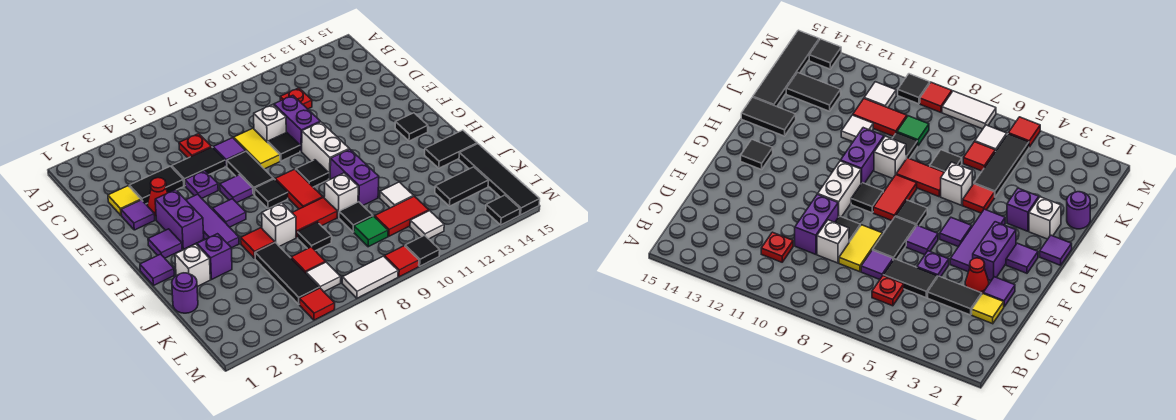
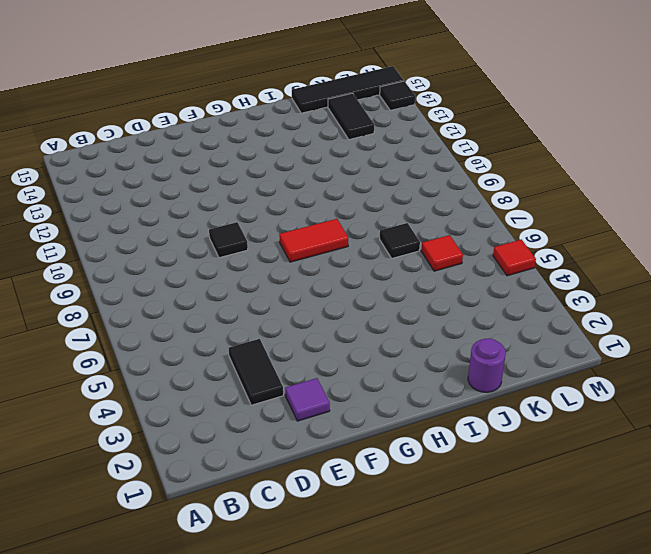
none -> red plate C6 level 1
none -> red plate C11 level 1
none -> yellow tile D2 level 1
none -> black tile D5:D6 level 1

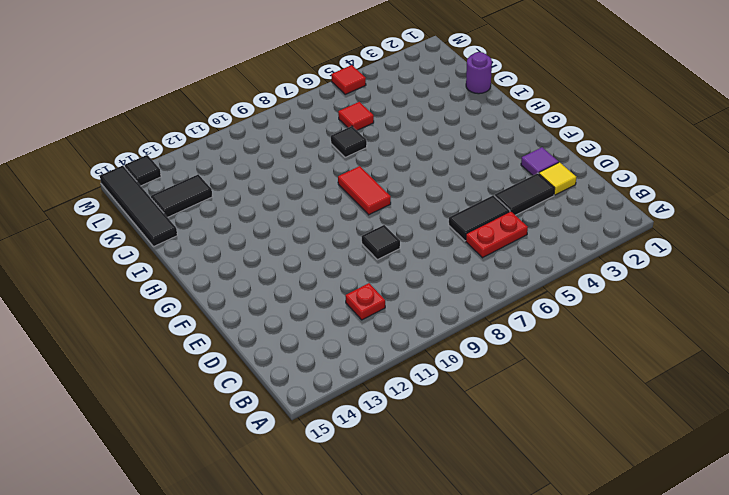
red plate C5:C6 level 1 -> red plate C6 level 1
none -> purple tile D7 level 1
none -> yellow tile D8:E8 level 1
none -> white brick D9 level 1
none -> purple brick D10:E10 level 1

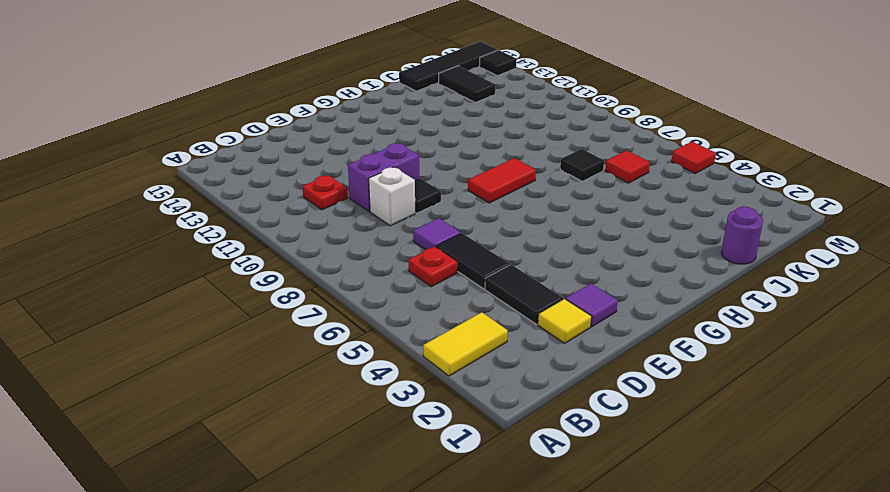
yellow tile A3:B3 level 1 -> yellow tile D8:E8 level 1
none -> red cone E3 level 1
none -> purple plate E5 level 1
none -> black tile E7:F7 level 1
none -> purple brick F3:G3 level 1

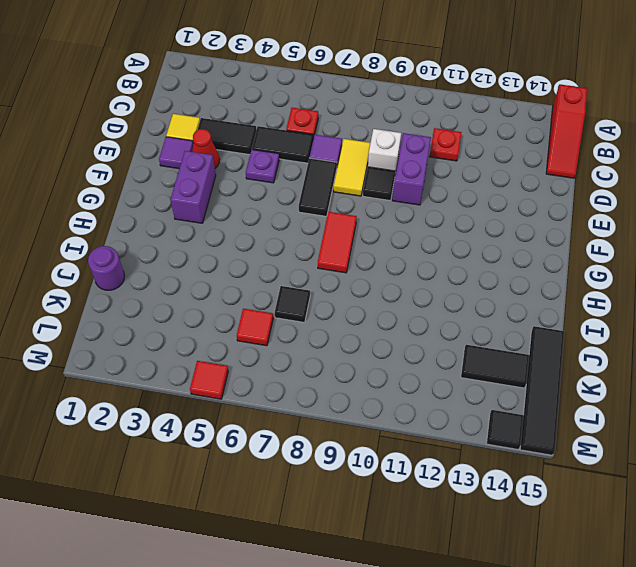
red slope A15:C15 level 1 top A -> none
none -> purple tile F4:H4 level 1
none -> purple tile F6 level 1
none -> white brick F10:G10 level 1
none -> purple tile G2 level 1

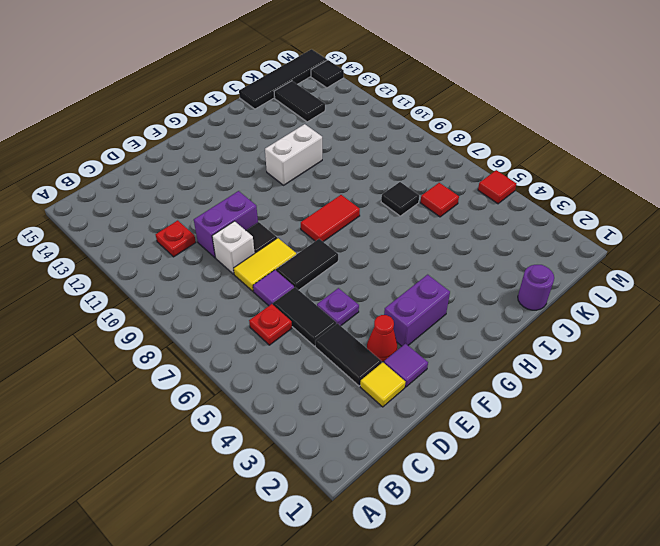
white brick H11:I11 level 1 -> white brick F10:G10 level 1
none -> purple tile F4:H4 level 1
none -> purple tile F6 level 1
none -> purple tile G2 level 1
none -> purple tile G5 level 1

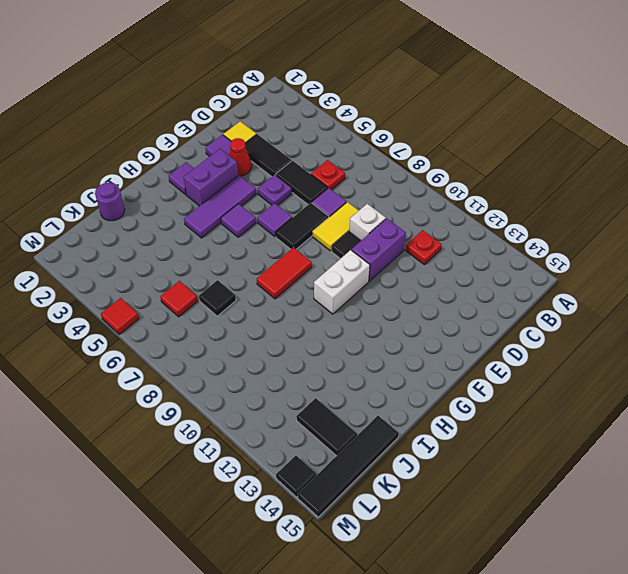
none -> black tile G7 level 1
none -> black tile G9 level 1
none -> black tile G14 level 1
none -> purple tile H1 level 1

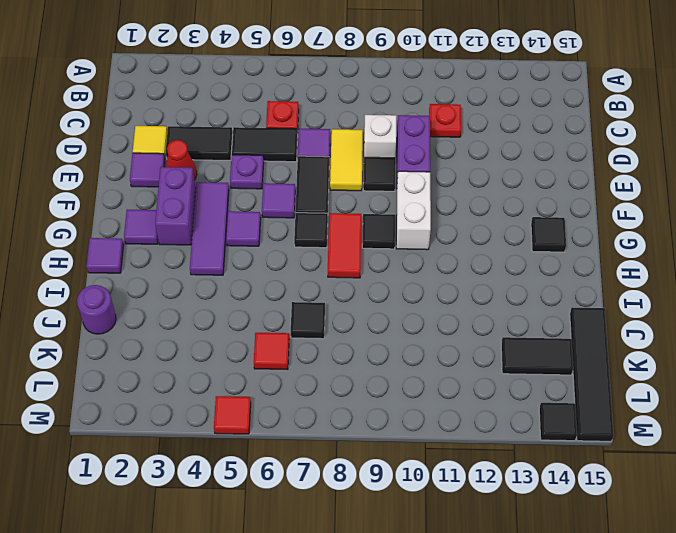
none -> purple brick H10:I10 level 1
none -> white brick I2 level 1
none -> purple brick I3 level 1
none -> red tile I5 level 1

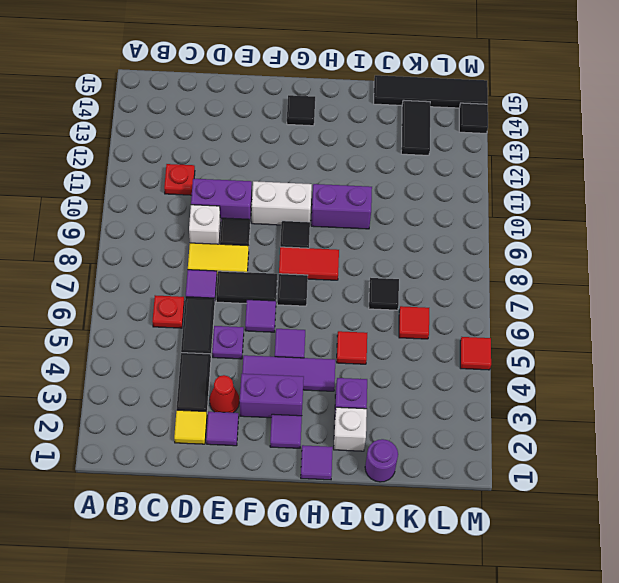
none -> white brick I6 level 1
none -> red tile I7:I8 level 1
none -> white brick I9 level 1
none -> black tile I14:I15 level 1

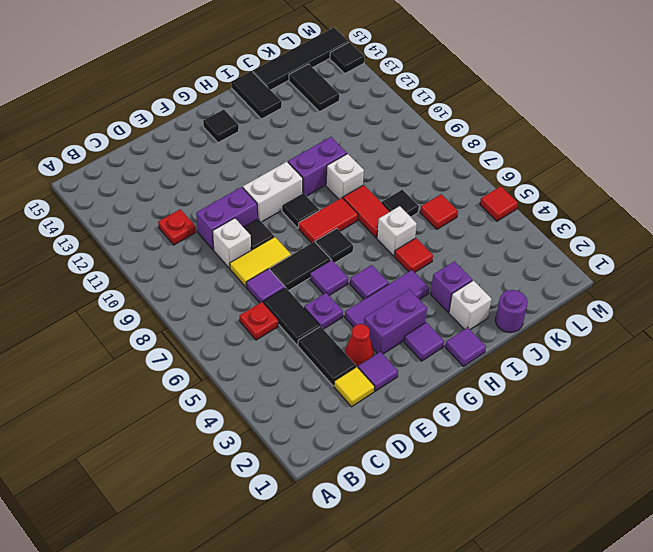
none -> black tile J5:L5 level 1
none -> black tile J9 level 1
none -> white tile J11 level 1
none -> green tile K9 level 1

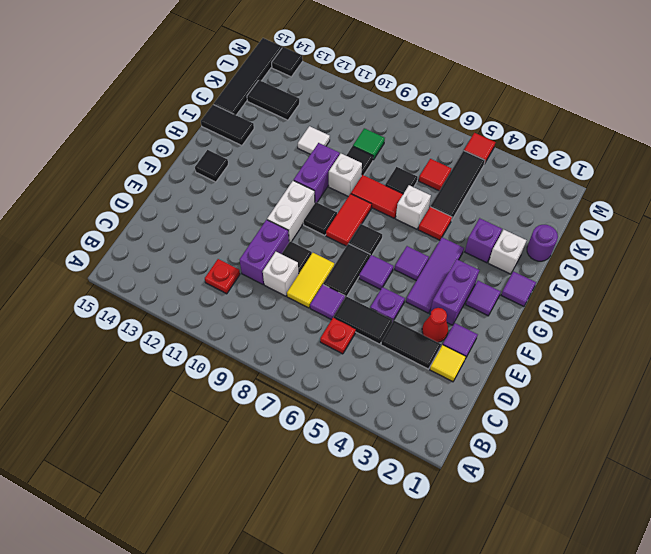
none -> red tile K10:K11 level 1
none -> white tile L6 level 1
none -> white tile L11 level 1
none -> white tile M7:M8 level 1

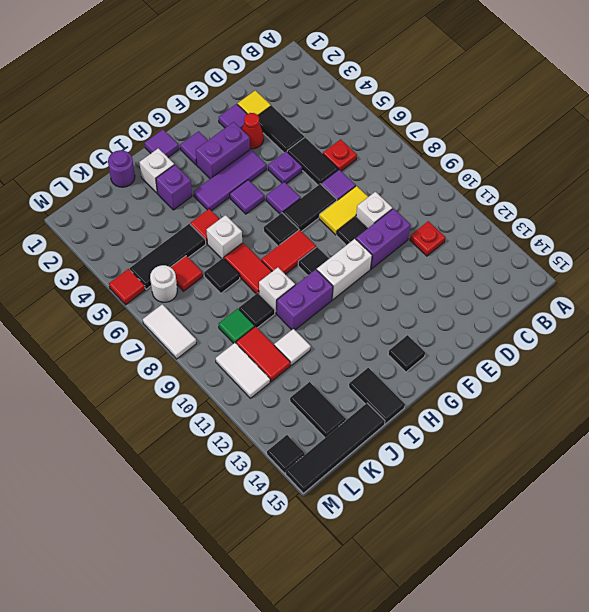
white round brick L6 level 1 -> white tile L6 level 1
white tile L10:L11 level 1 -> white tile L11 level 1
none -> red tile M9 level 1
none -> black tile M10 level 1

